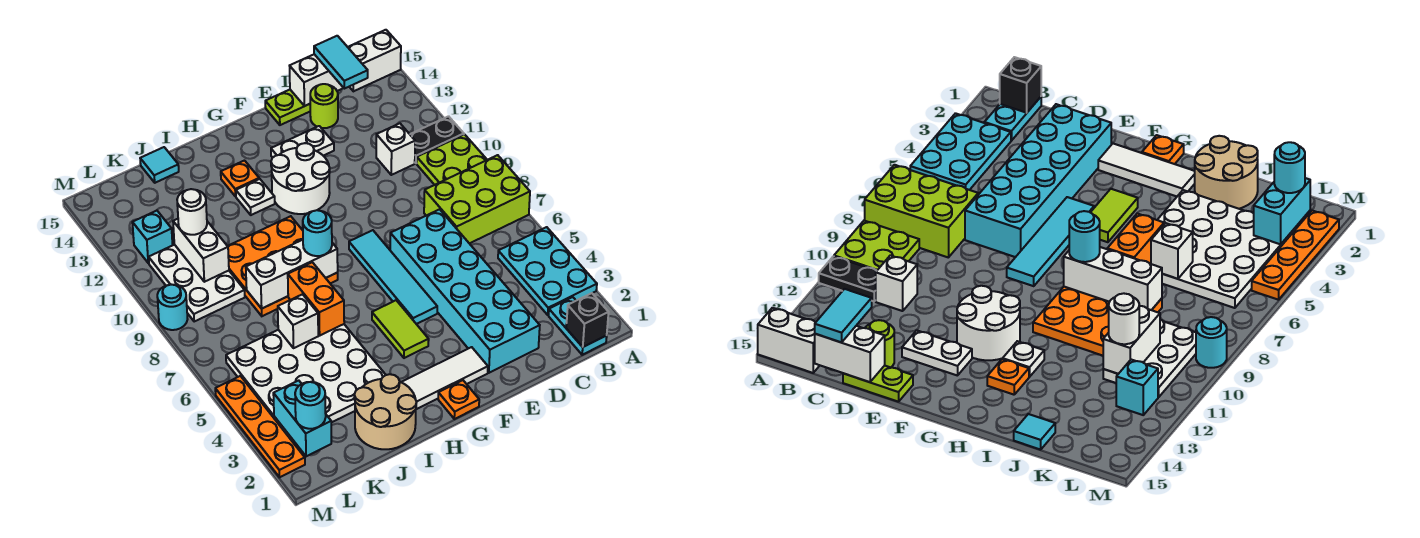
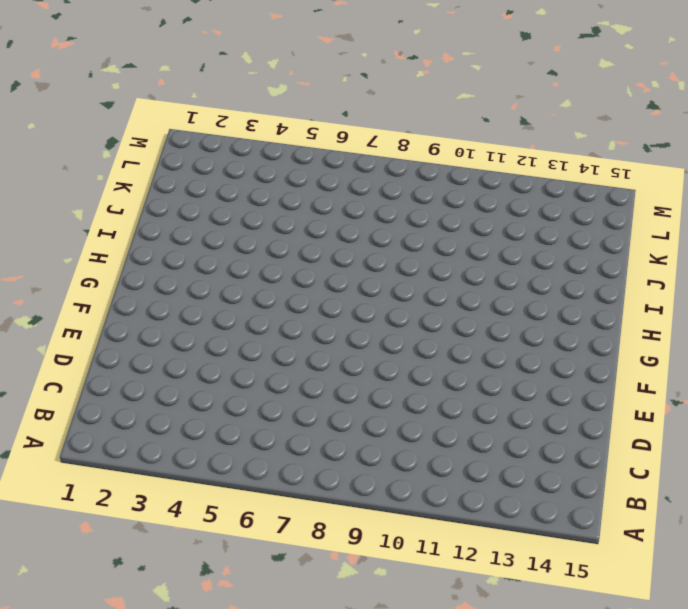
none -> cyan plate A3:B5 level 1
none -> lime brick A7:C8 level 1
none -> lime plate A9:B10 level 1
none -> black plate A11:B11 level 1

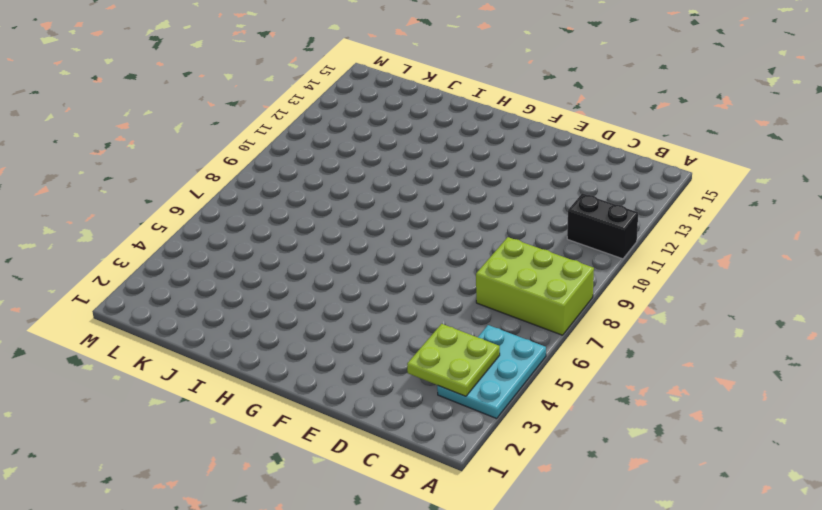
black brick A11:B11 level 1 -> black plate A11:B11 level 1
lime plate B3:C4 level 2 -> lime plate A9:B10 level 1
none -> white brick A15:B15 level 1
none -> cyan plate B1:B2 level 1
none -> white brick C11 level 1
none -> cyan brick D2:E7 level 1

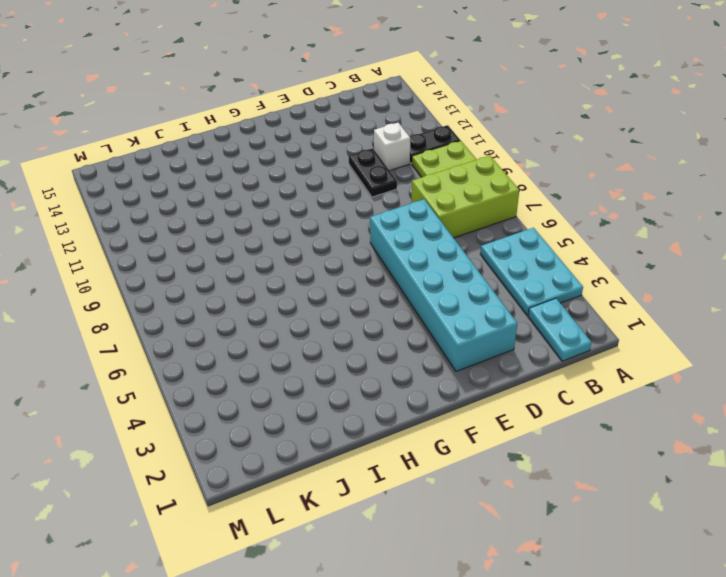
black plate D10:D11 level 1 -> none
none -> white brick A15:B15 level 1
none -> lime round brick D14 level 1
none -> lime plate D15:E15 level 1
none -> white plate E13:F13 level 1

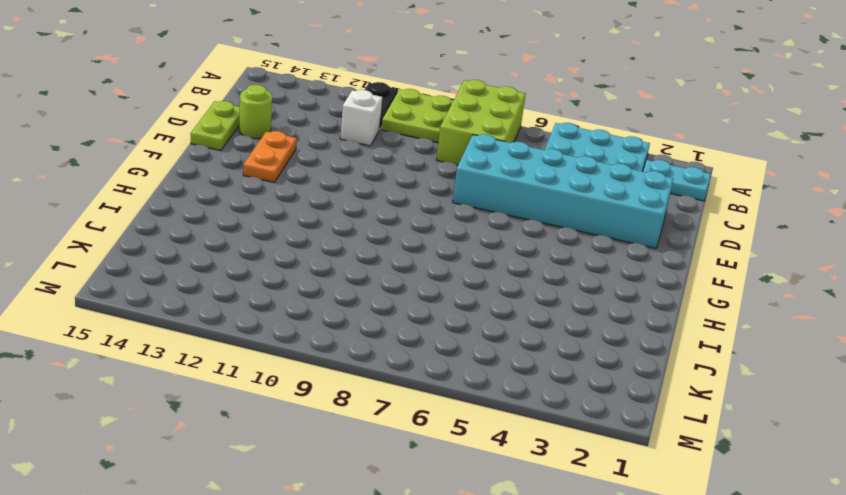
orange plate E13:F13 level 1 -> white plate E13:F13 level 1
none -> white brick A15:B15 level 1
none -> white tile F2:H2 level 1
none -> cyan tile F5:F8 level 1
none -> white round brick F11:G12 level 1

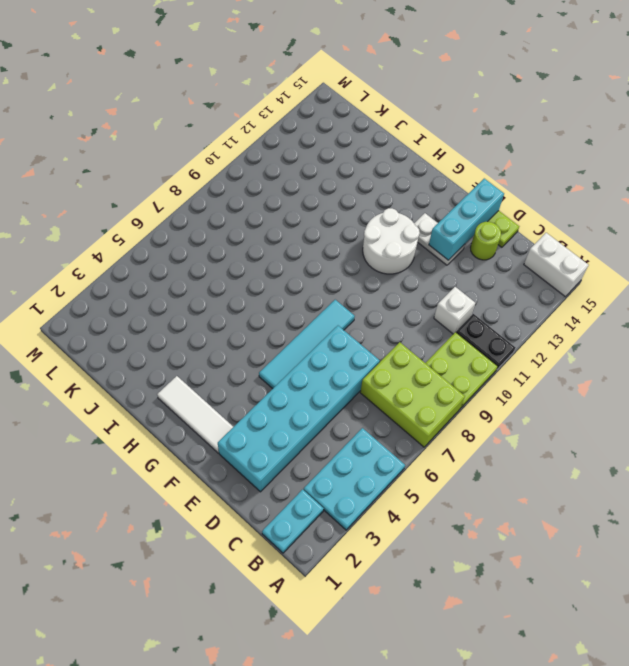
cyan brick E13:E15 level 2 -> none
none -> orange plate G1 level 1
none -> lime tile G4:G5 level 1
none -> orange plate H8:J10 level 1
none -> white plate H12 level 1

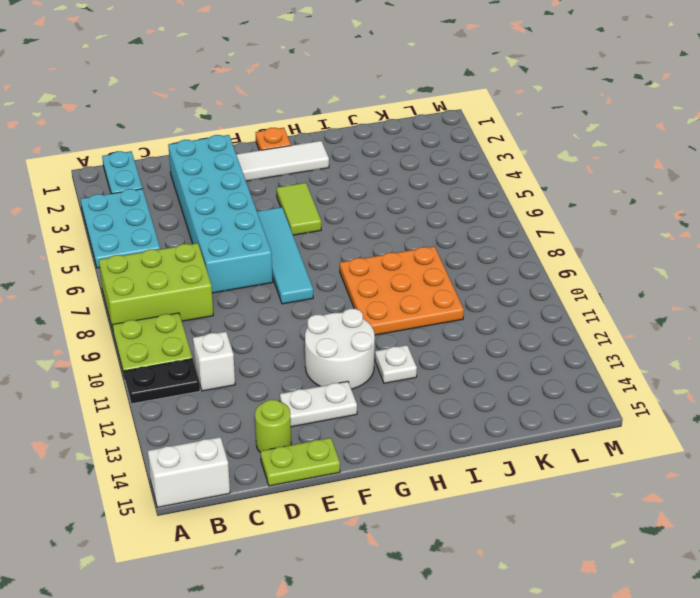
none -> orange plate H13 level 1
none -> tan round brick I1:J2 level 1
none -> white plate I3:L6 level 1
none -> cyan tile J15 level 1

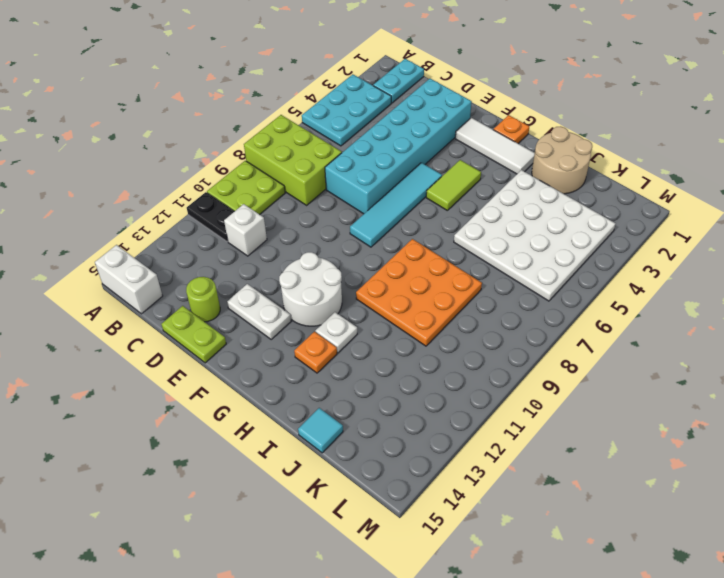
none -> white plate K9:L11 level 1
none -> cyan brick L12 level 1
none -> orange plate M2:M5 level 1
none -> cyan round brick M9 level 1

